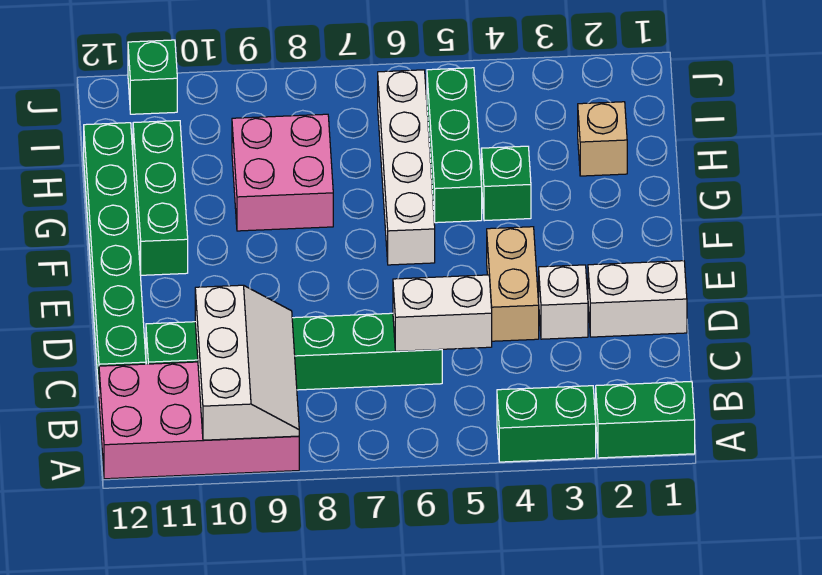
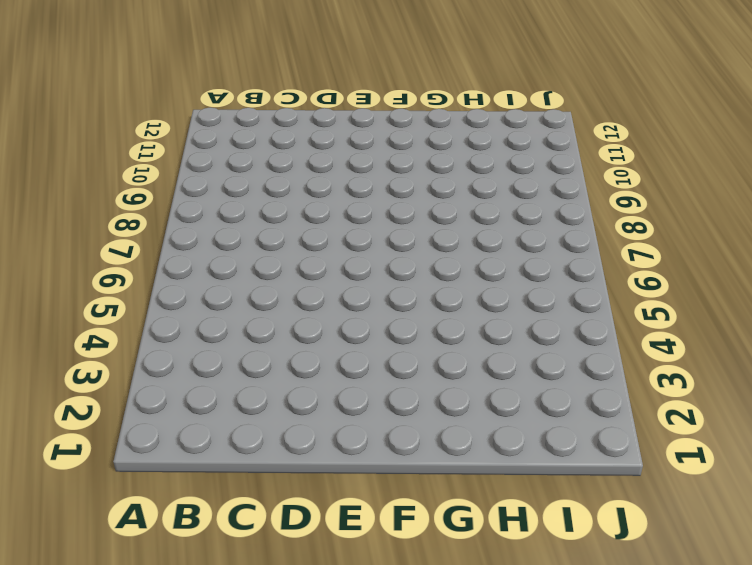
none -> green brick A1:A2 level 1
none -> green brick A3:A4 level 1
none -> pink brick A9:B12 level 1

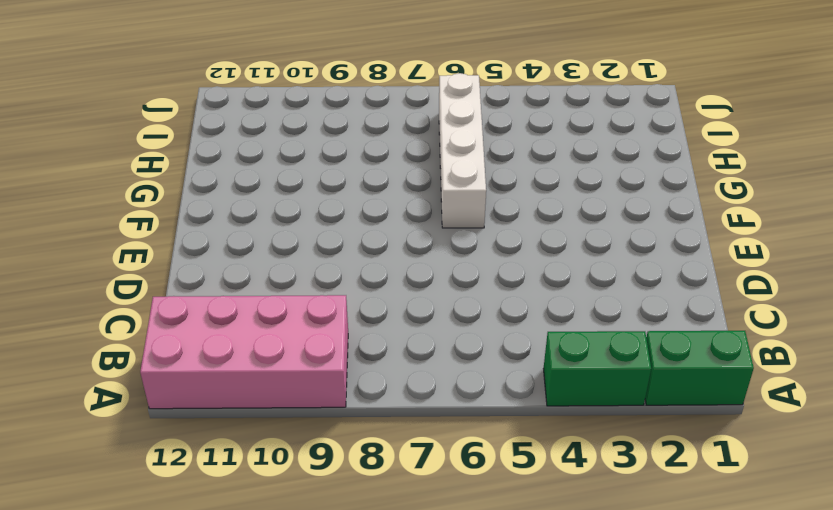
none -> green brick C6:C11 level 1
none -> green brick C12:H12 level 1
none -> white brick D1:D2 level 1

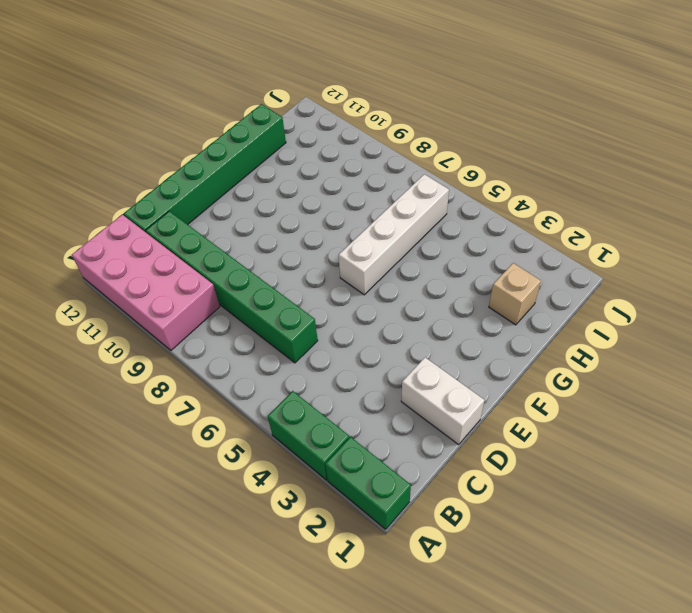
none -> white brick D3 level 1
none -> tan brick D4:E4 level 1
none -> green brick F11:H11 level 1

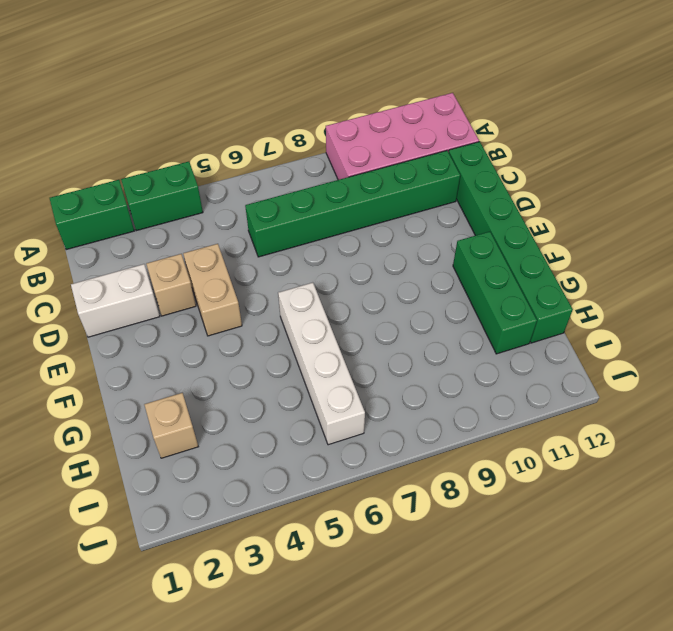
tan brick D3 level 1 -> white brick D3 level 1
none -> green brick G4 level 1
none -> green brick G5:I5 level 1
none -> pink brick G8:H9 level 1

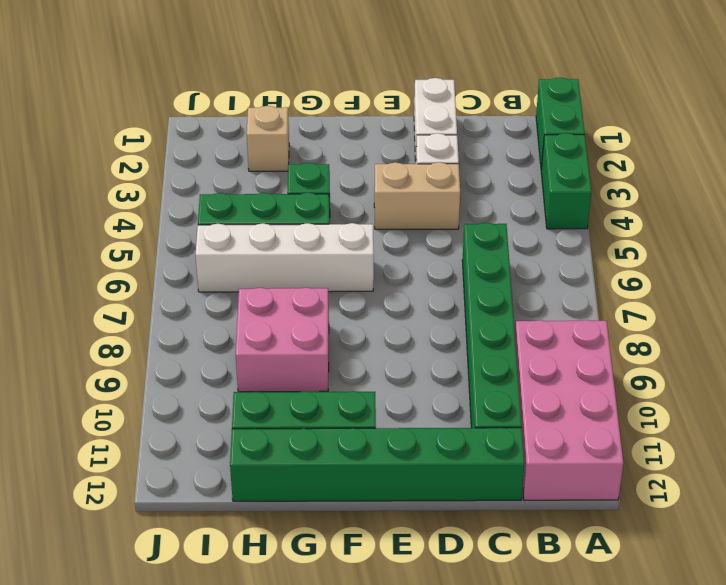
none -> green brick J11 level 1
none -> white slope A9:C10 level 2 top 10
none -> white brick C5:C6 level 2

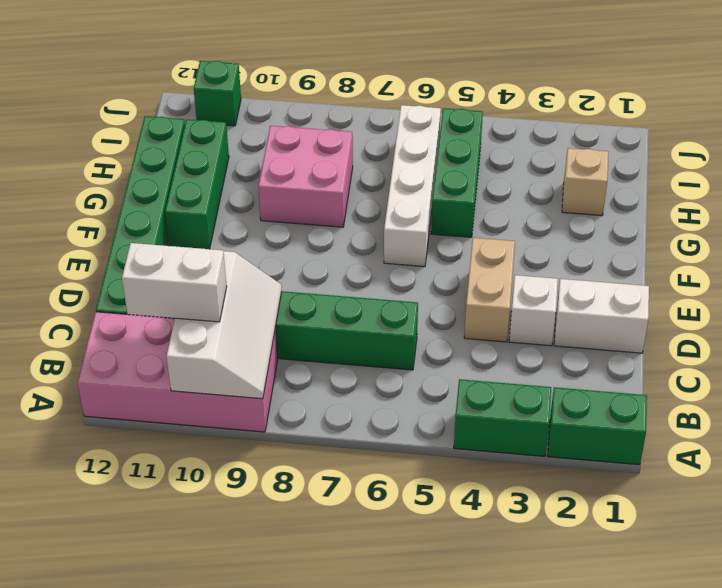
white brick B10:B11 level 3 -> white brick C5:C6 level 2
none -> green brick G4 level 1

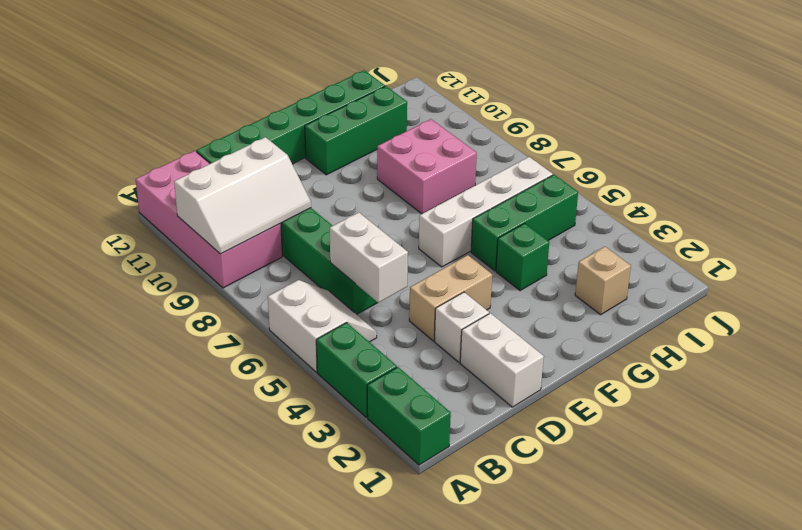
white slope A5:B6 level 1 top A -> none
none -> green brick J11 level 1

